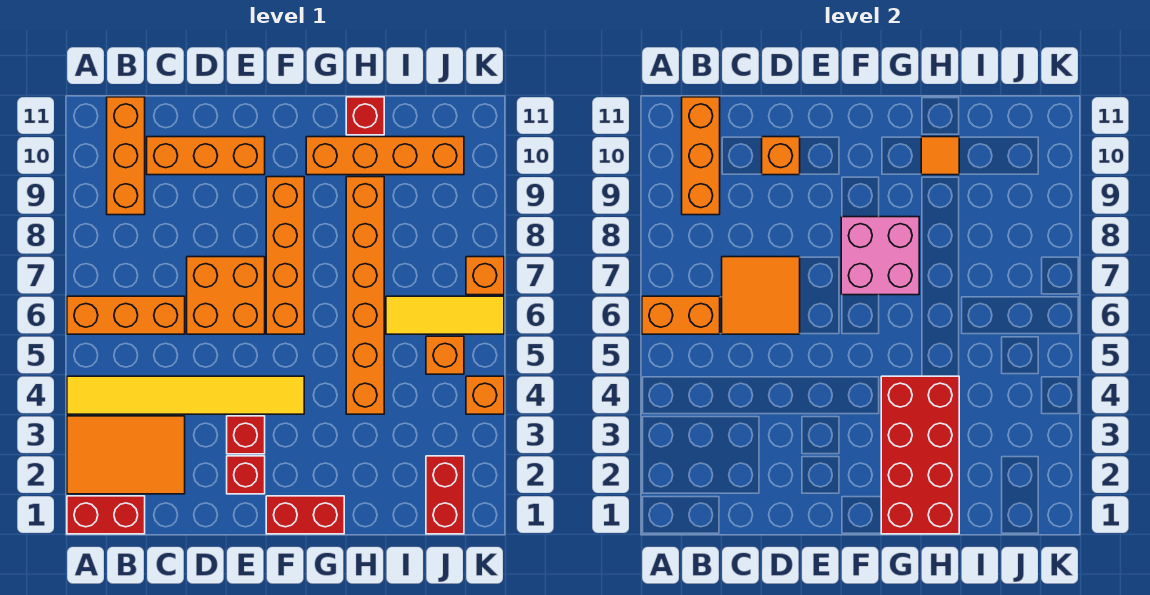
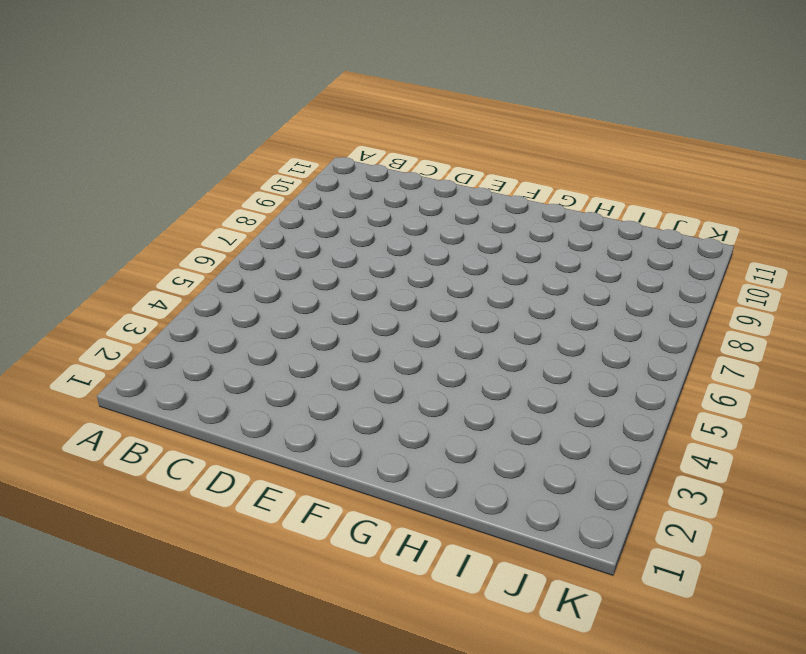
none -> red brick A1:B1 level 1
none -> orange tile A2:C3 level 1
none -> yellow tile A4:F4 level 1

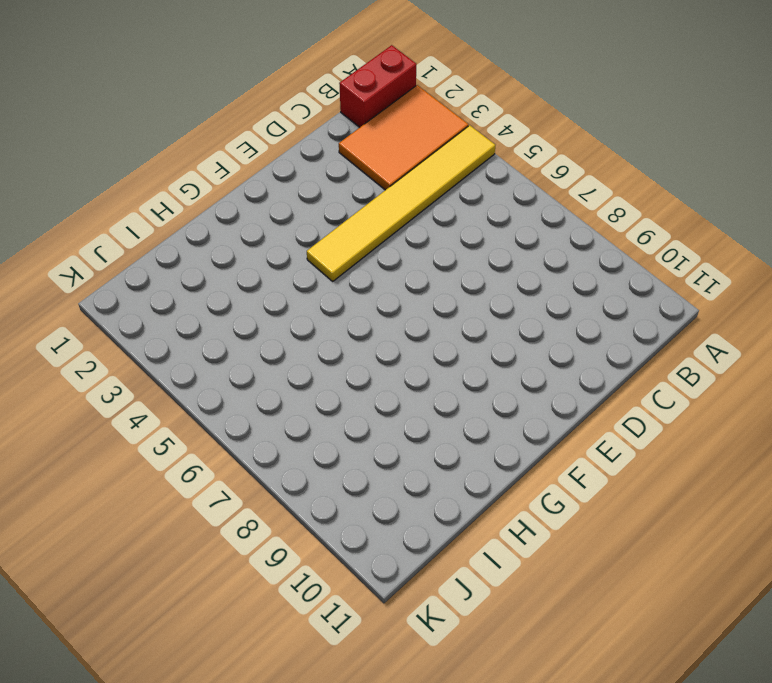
none -> orange brick A6:C6 level 1
none -> orange brick B9:B11 level 1
none -> orange brick C10:E10 level 1

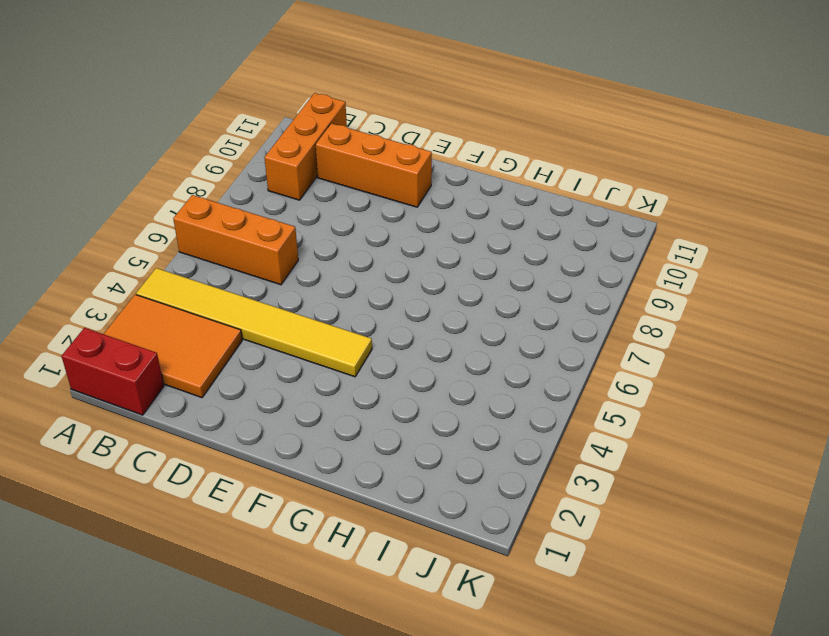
none -> orange brick D6:E7 level 1
none -> red brick E2 level 1
none -> red brick E3 level 1

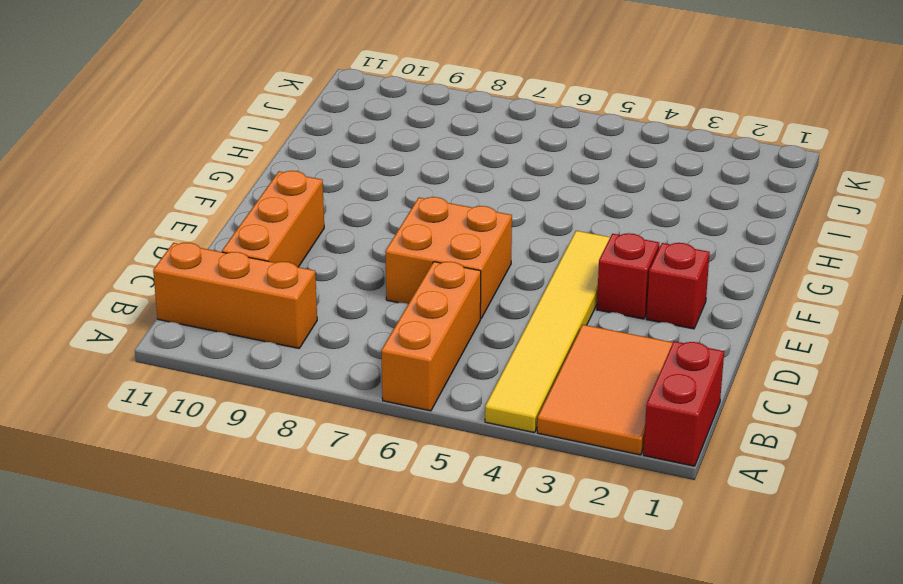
none -> red brick F1:G1 level 1
none -> orange brick F6:F9 level 1
none -> orange brick G10:J10 level 1

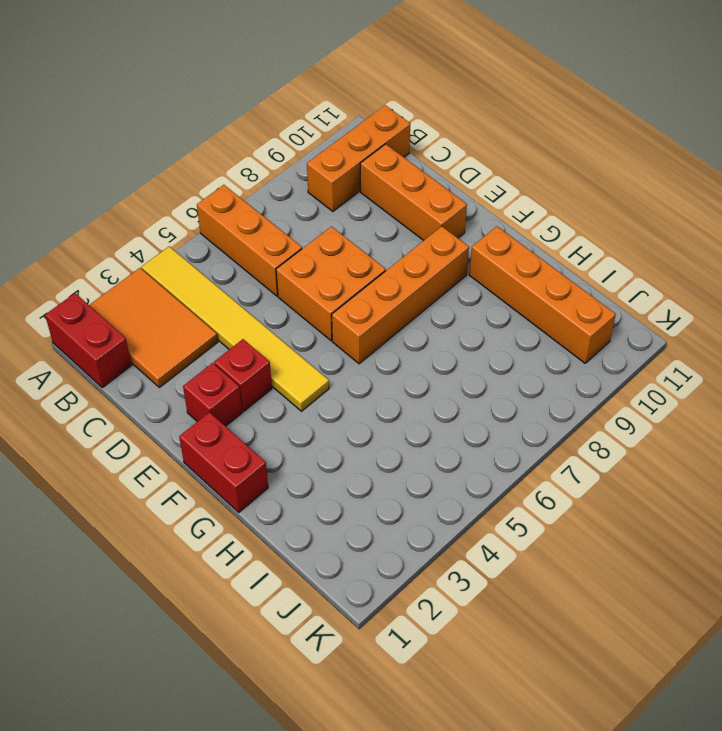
none -> orange brick H4:H9 level 1
none -> red brick H11 level 1
none -> yellow tile I6:K6 level 1

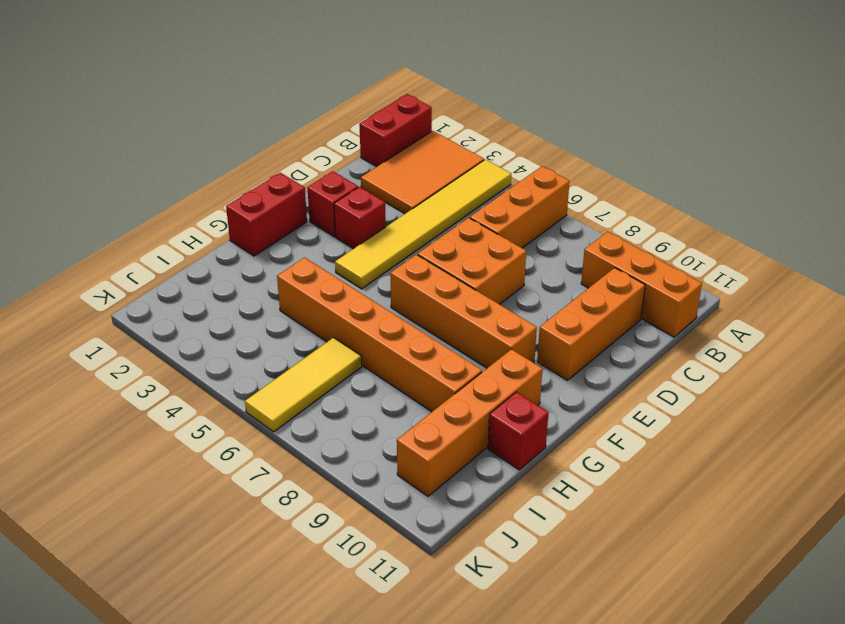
none -> red brick J1:J2 level 1
none -> orange brick J5 level 1
none -> orange brick K4 level 1

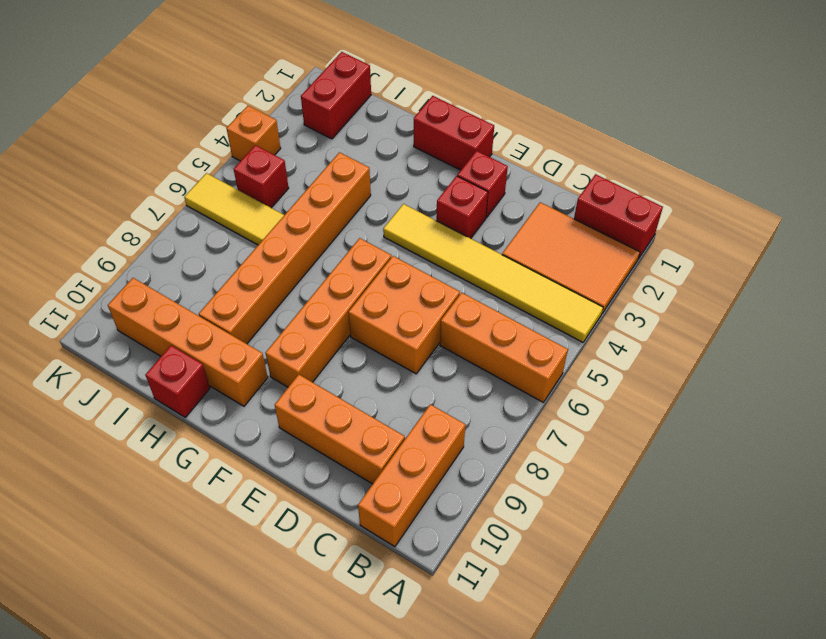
red brick J5 level 1 -> orange brick J5 level 1
none -> orange brick K7 level 1
none -> orange brick A6:B6 level 2
none -> orange brick B9:B11 level 2

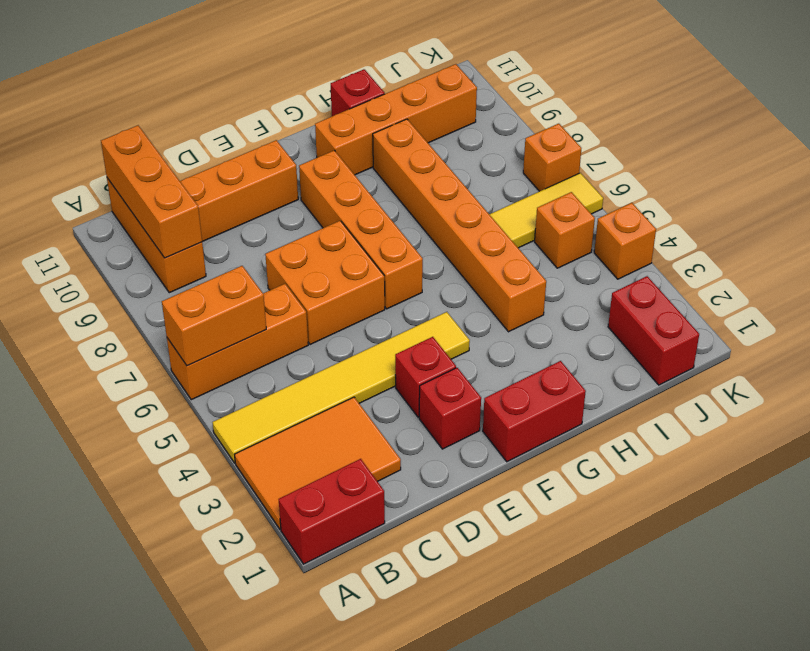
none -> orange tile C6:D7 level 2
none -> orange brick D10 level 2
none -> pink brick F7:G8 level 2

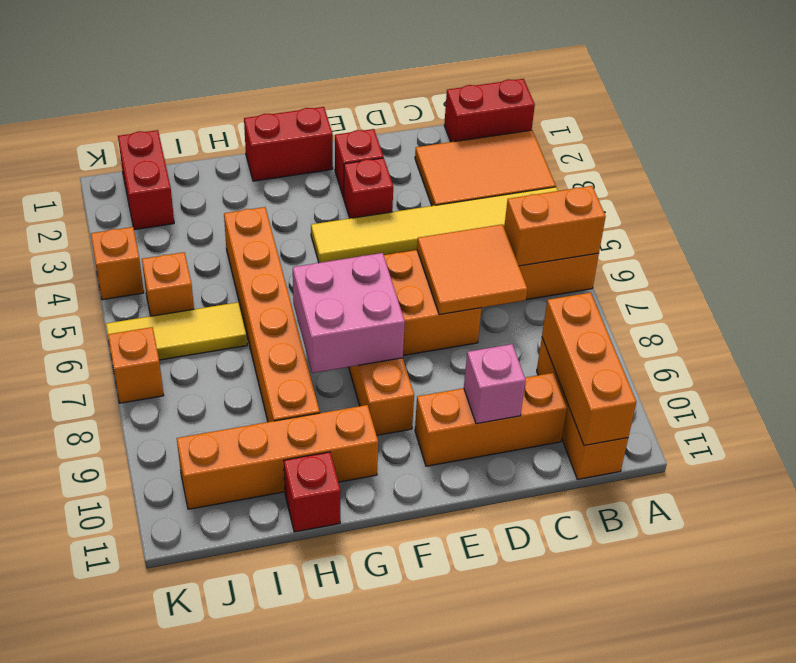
pink brick D10 level 2 -> orange brick D10 level 2
none -> red brick G1:H4 level 2
none -> orange tile H10 level 2

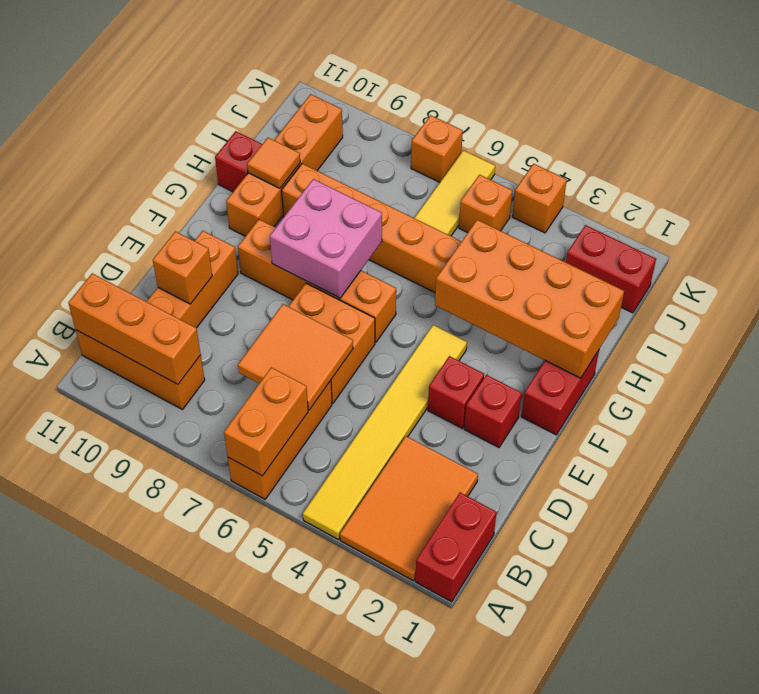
orange brick G1:H4 level 2 -> red brick G1:H4 level 2

